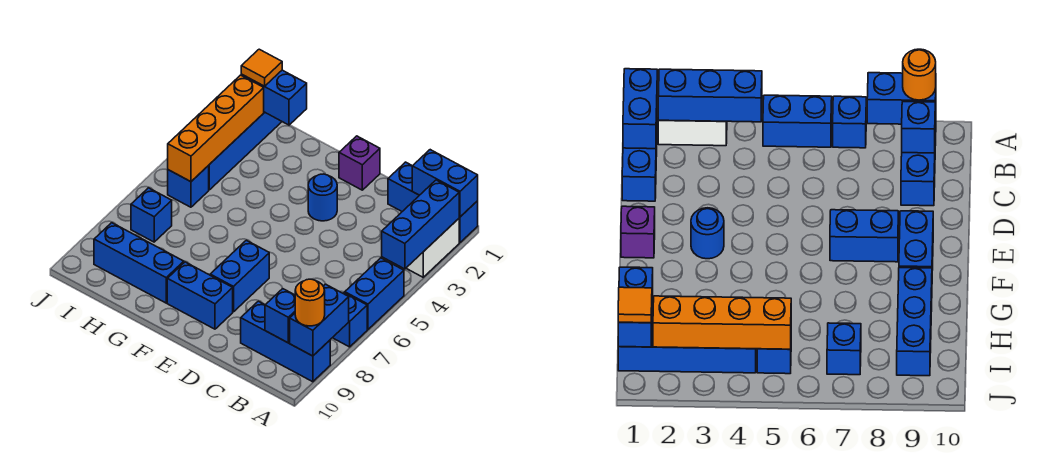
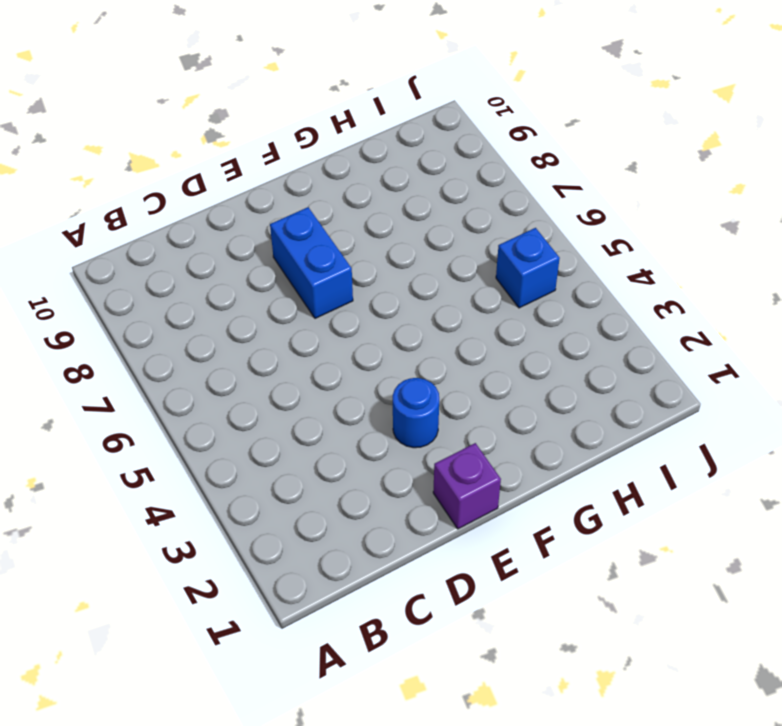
none -> blue brick A1:C1 level 1
none -> white brick A2:A3 level 1
none -> blue brick A5:A6 level 1

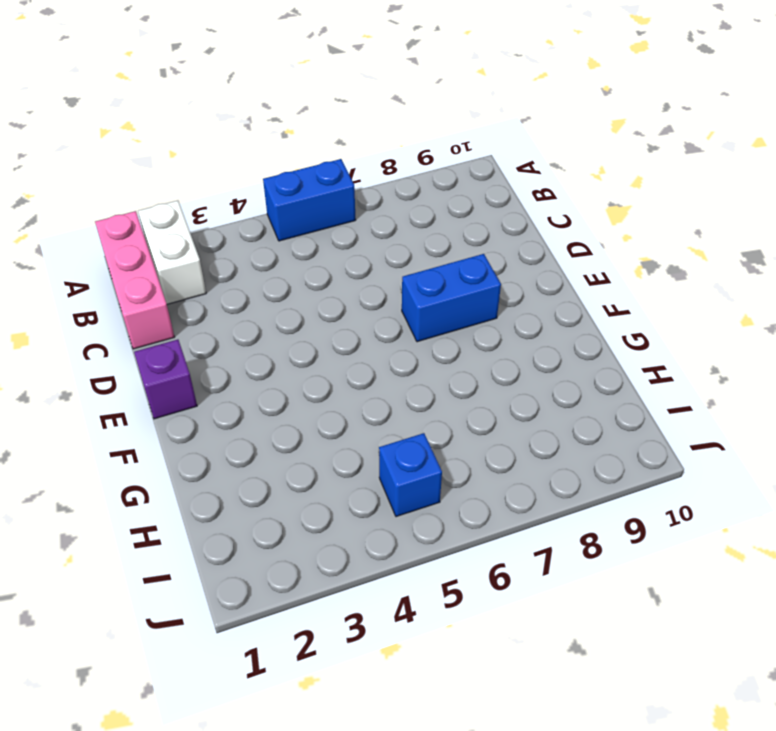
pink brick A1:C1 level 1 -> blue brick A1:C1 level 1
white brick A2:B2 level 1 -> white brick A2:A3 level 1
none -> blue brick A7 level 1
none -> blue brick A9:C9 level 1
none -> blue round brick E3 level 1

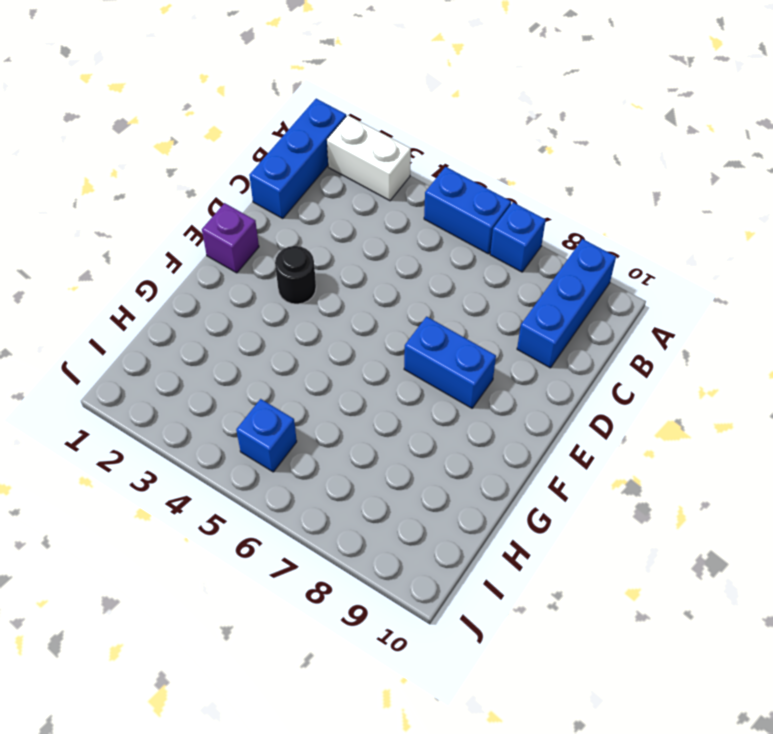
black round brick E3 level 1 -> blue round brick E3 level 1
none -> blue brick E9:F9 level 1
none -> blue brick G9:I9 level 1
none -> blue brick I1:I4 level 1

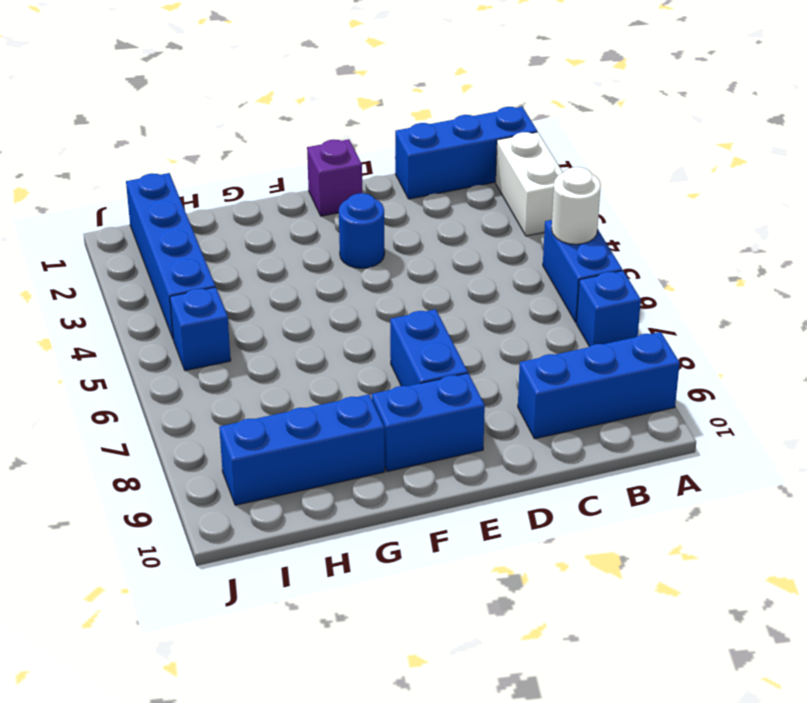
white round brick A5 level 2 -> none
none -> blue brick I7 level 1
none -> blue brick A1:B1 level 2
none -> blue brick A2:A4 level 2

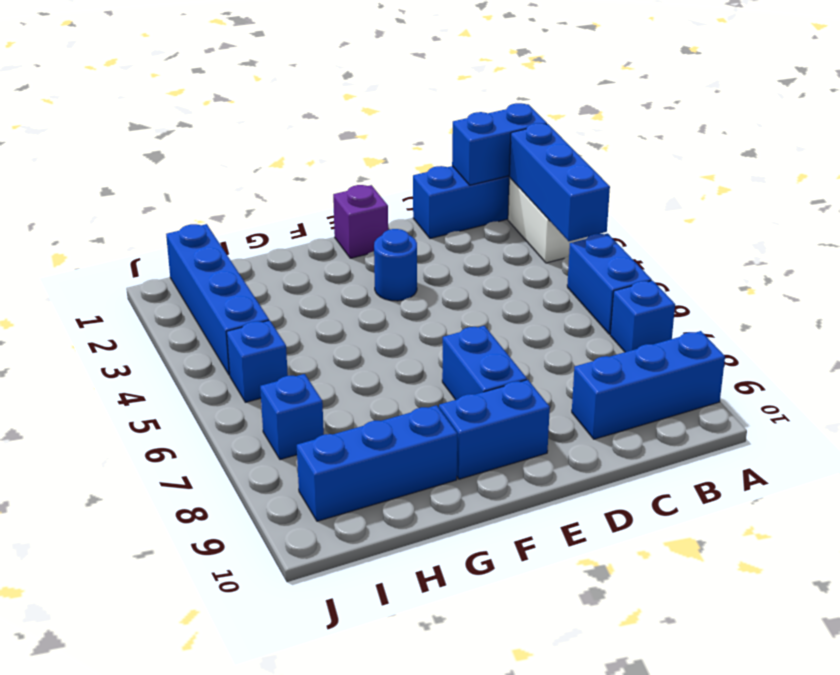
none -> blue brick A8:A9 level 2
none -> blue brick B9 level 2
none -> blue brick H1:I1 level 2

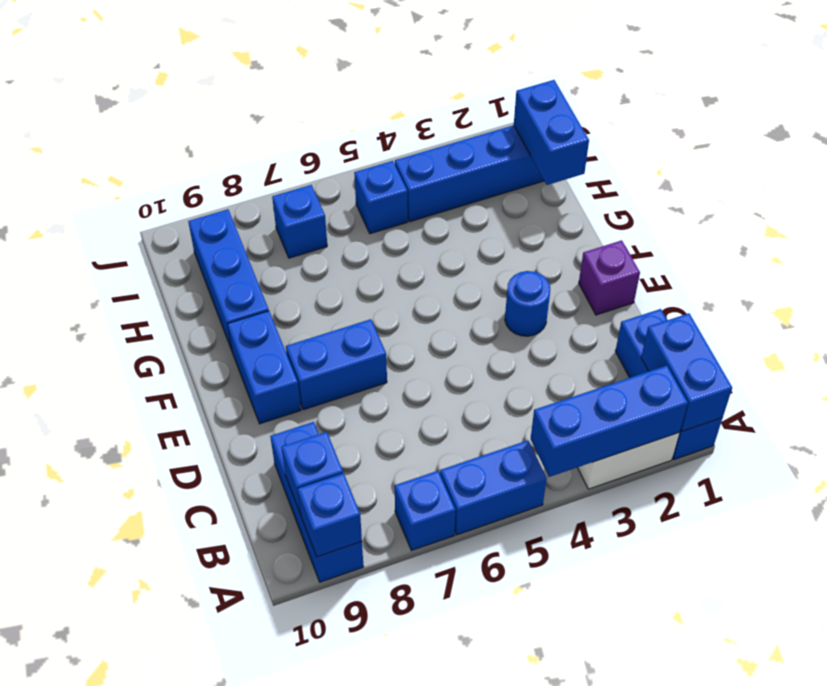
blue brick A9 level 2 -> blue brick A8:A9 level 2
none -> orange brick I2:I5 level 2
none -> orange round brick A9 level 3
none -> orange tile I1 level 3

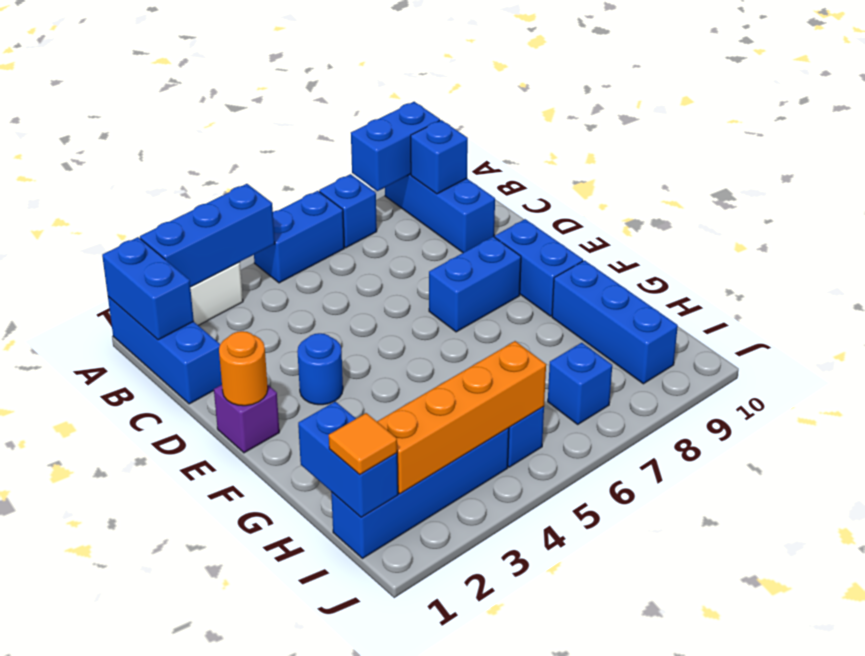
orange round brick E1 level 2 -> orange round brick A9 level 3

